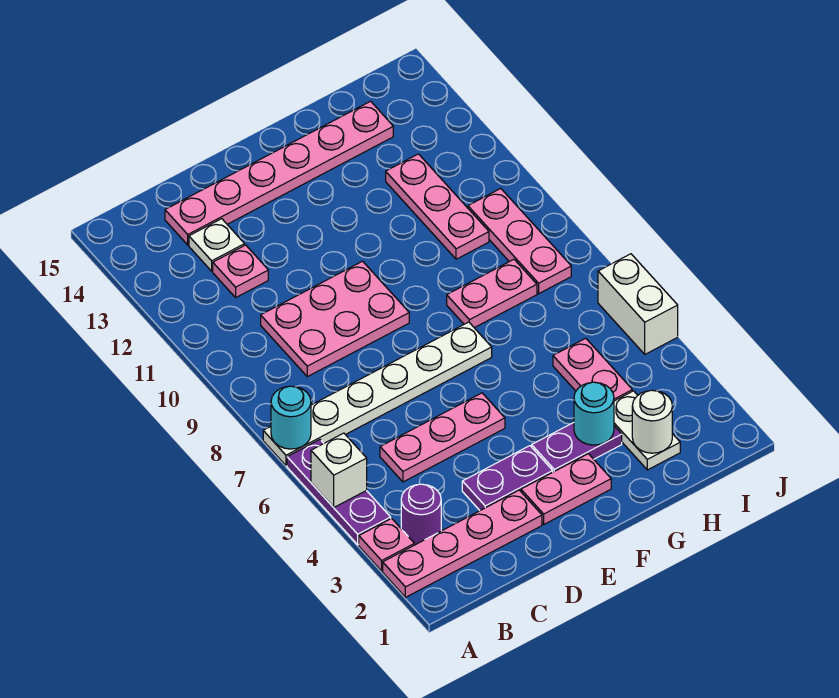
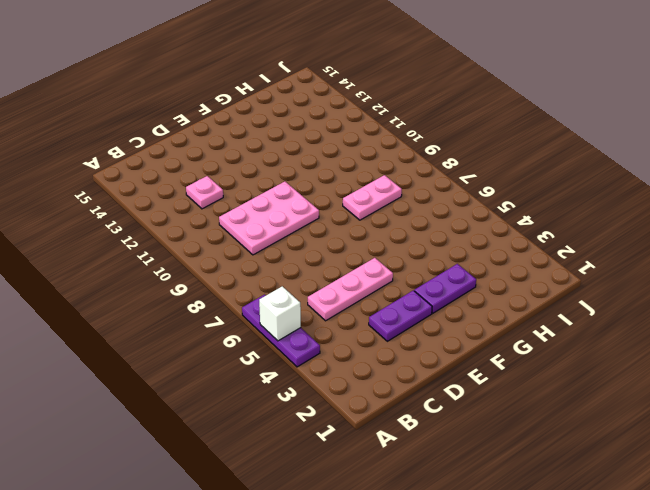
none -> pink plate A2:D2 level 1
none -> pink plate A3 level 1
none -> white plate A7:F7 level 1

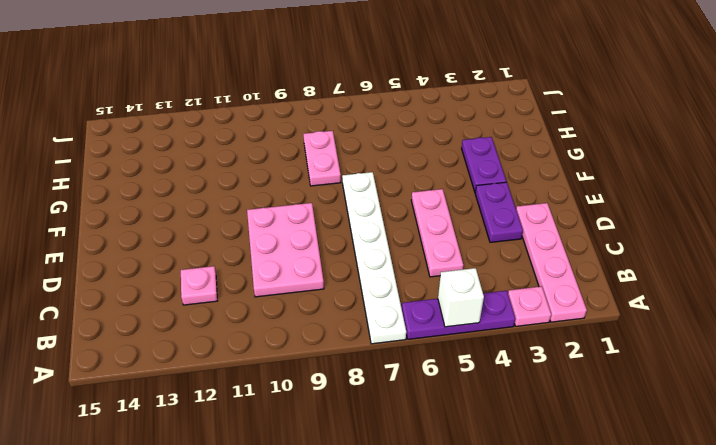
none -> purple round brick B3 level 1
none -> white plate C13 level 1
none -> pink plate C14:H14 level 1

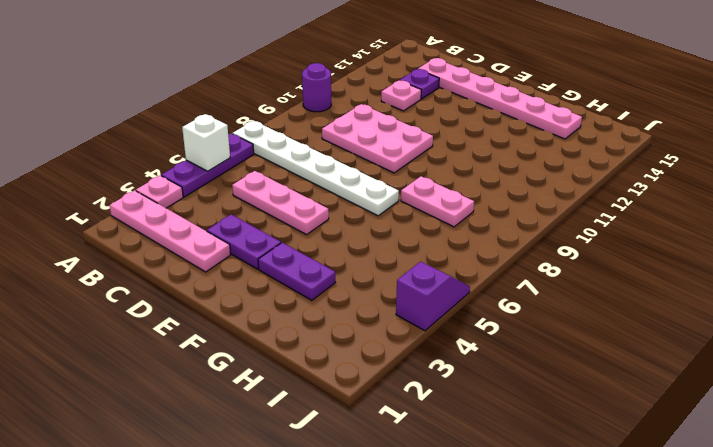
purple round brick A10 level 1 -> purple round brick B3 level 1
purple plate C13 level 1 -> white plate C13 level 1
purple slope J4:J5 level 1 top 4 -> white brick J5:J6 level 1
none -> pink plate E2:F2 level 1
none -> white plate H2:H3 level 1
none -> pink plate H4:H5 level 1

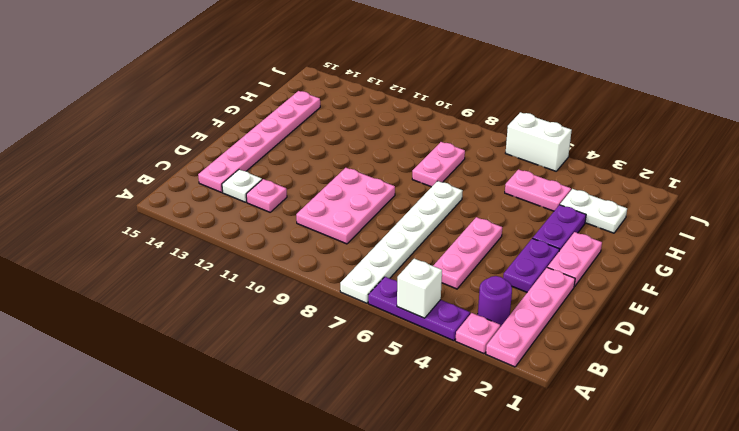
none -> pink plate H10:H12 level 1
none -> pink plate I8:I10 level 1
none -> cyan round brick A7 level 2

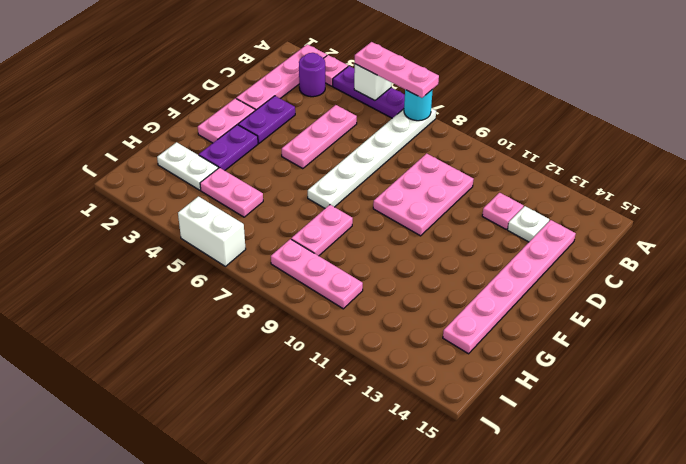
pink plate A5:A7 level 3 -> pink plate H10:H12 level 1
none -> cyan round brick G3 level 2
none -> white round brick H2 level 2

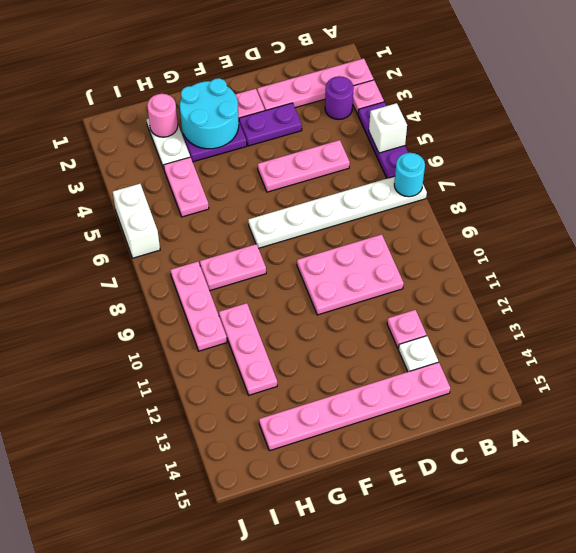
cyan round brick F2:G3 level 2 -> cyan round brick G3 level 2
pink round brick H2 level 2 -> white round brick H2 level 2

